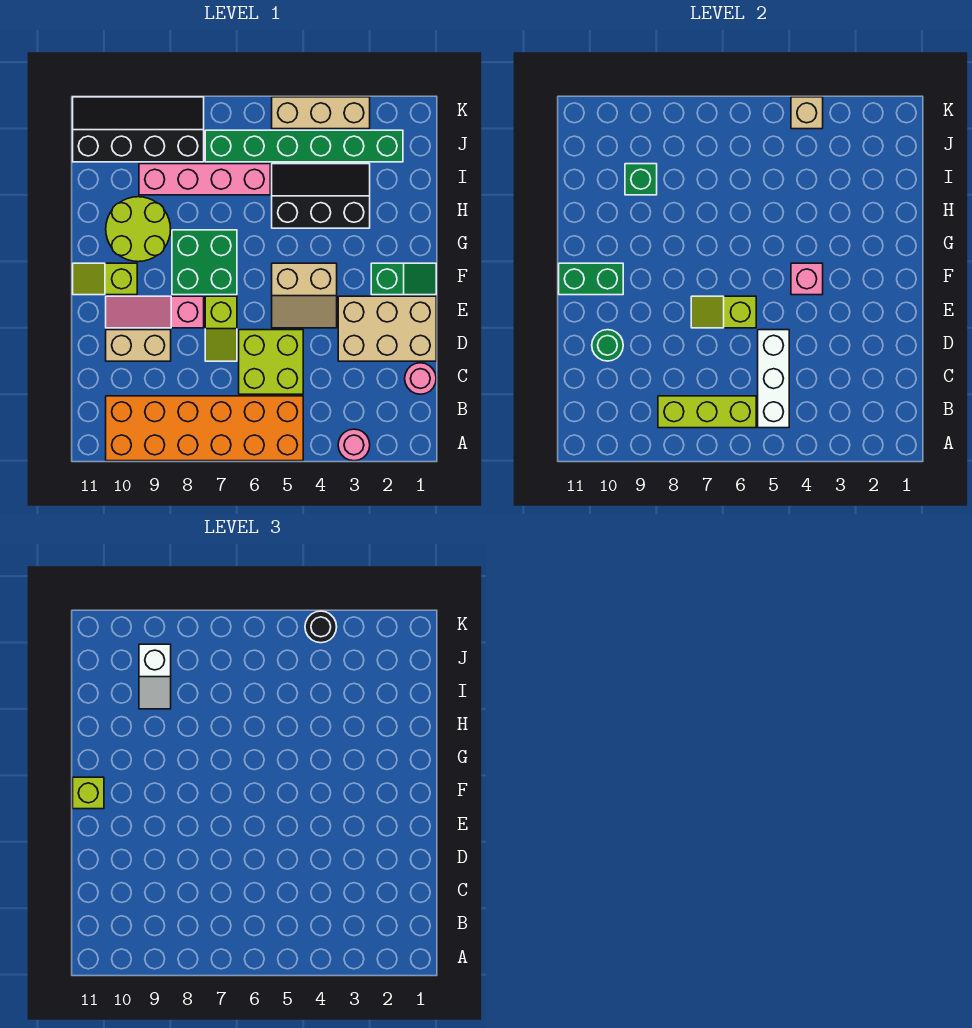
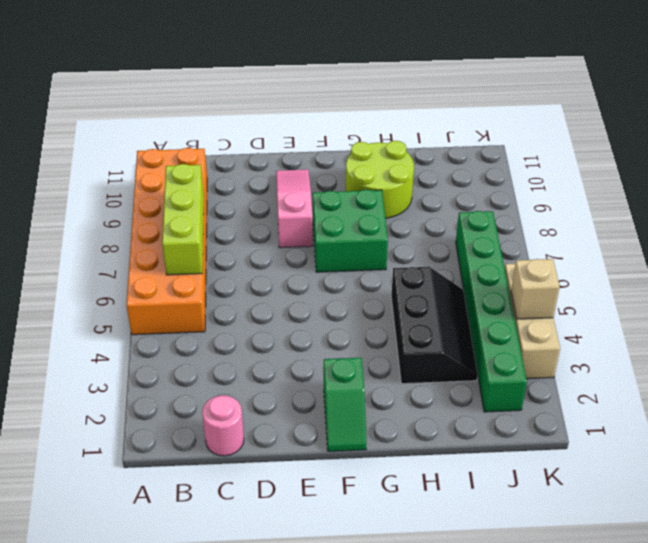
none -> pink round brick A3 level 1
none -> lime brick C5:D6 level 1
none -> tan brick D1:E3 level 1

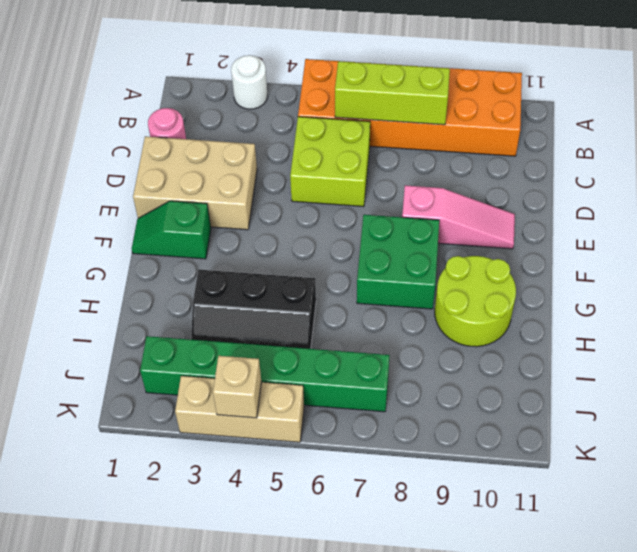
white round brick A3 level 1 -> pink round brick A3 level 1
none -> lime slope D7:E7 level 1 top E
none -> tan brick D9:D10 level 1
none -> tan slope E4:F5 level 1 top F

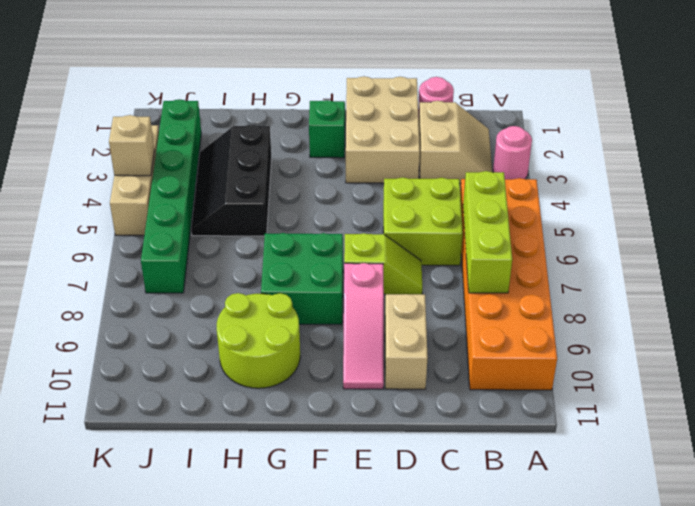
tan slope B2:C3 level 1 top C -> tan slope E4:F5 level 1 top F
none -> lime slope F10:F11 level 1 top 10
none -> pink brick I6:I9 level 1
none -> black slope J8:K11 level 1 top J

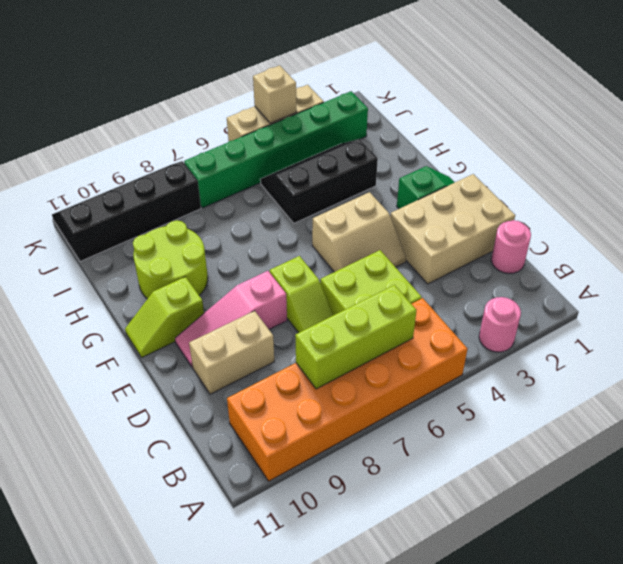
none -> green brick F7:G8 level 1
none -> pink brick I6:I9 level 1
none -> white brick B5:D5 level 2

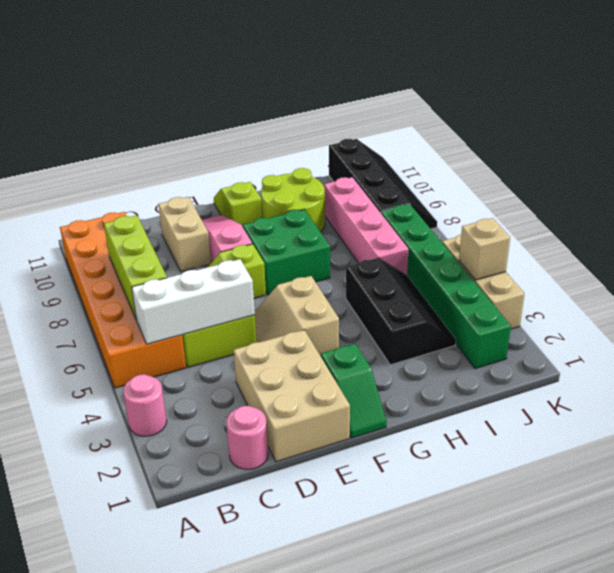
none -> green round brick D10 level 2
none -> lime slope E6:E7 level 2 top 6
none -> pink brick F4 level 2

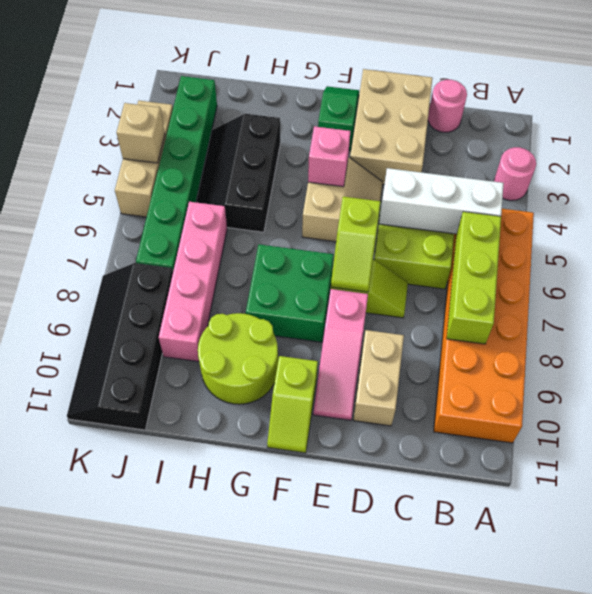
none -> green round brick D10 level 2
none -> green brick F10:F11 level 2
none -> green brick I9 level 2

